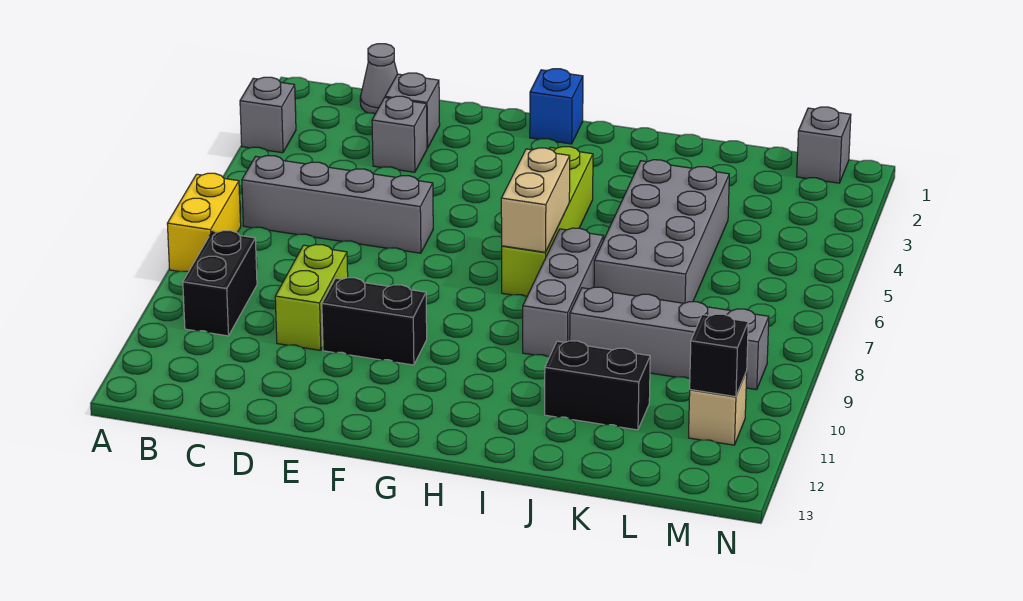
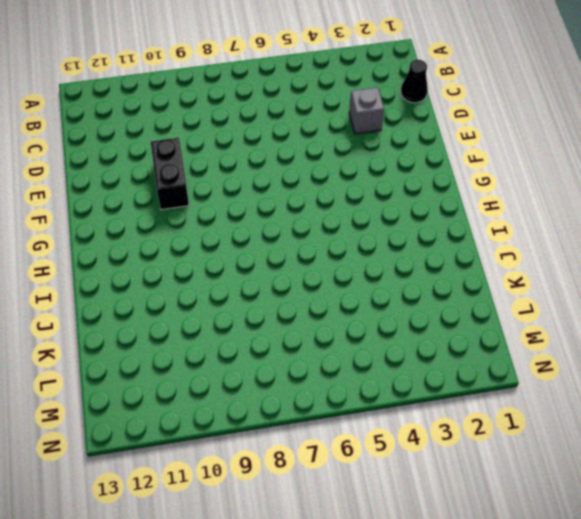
black cone C1 level 1 -> grey cone C1 level 1
none -> grey brick A3 level 1
none -> yellow brick A7:A8 level 1
none -> grey brick B6:E6 level 1

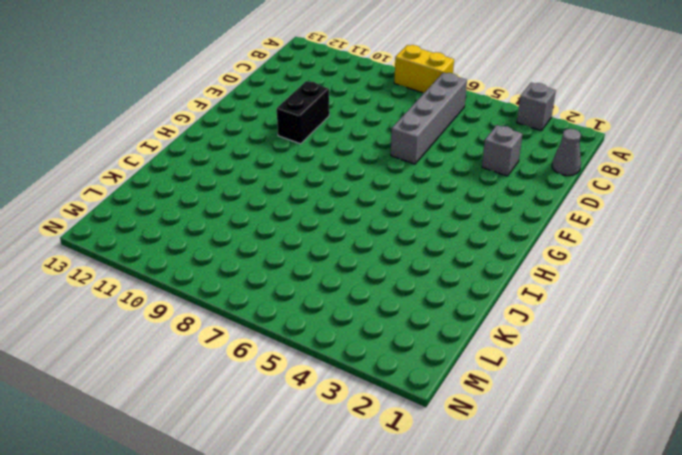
none -> black brick B9:B10 level 1
none -> grey brick D2 level 1
none -> lime brick D9:D10 level 1

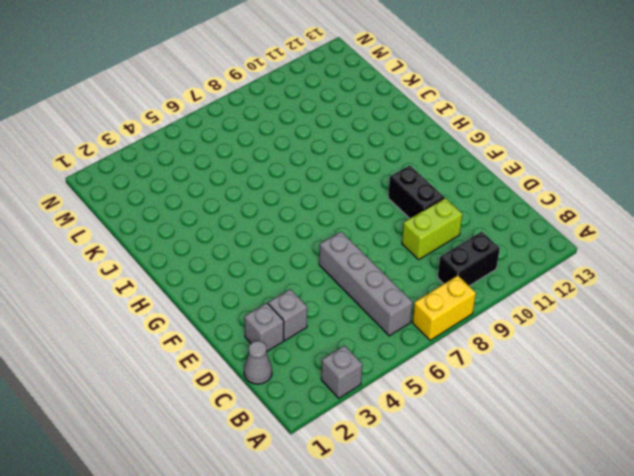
none -> blue brick G1 level 1
none -> lime brick H4:H7 level 1
none -> grey brick I7:I9 level 1

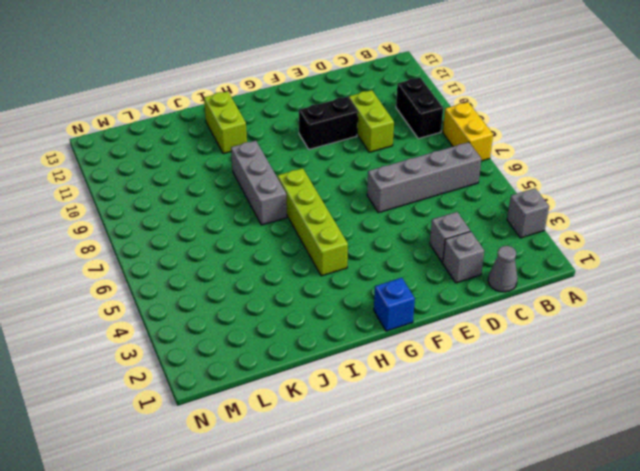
lime brick I11:I12 level 1 -> none
none -> grey brick J4:K7 level 1
none -> grey brick J9:M9 level 1
none -> black brick J11:K11 level 1

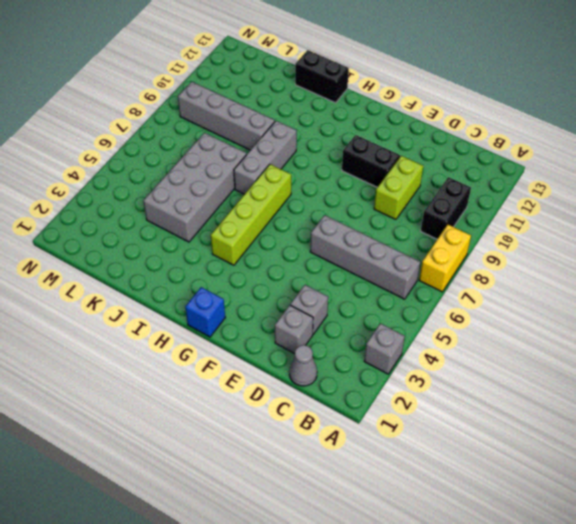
black brick I13:J13 level 1 -> black brick J11:K11 level 1
none -> grey brick M1 level 1
none -> tan brick M11 level 1
none -> tan brick H6:H7 level 2

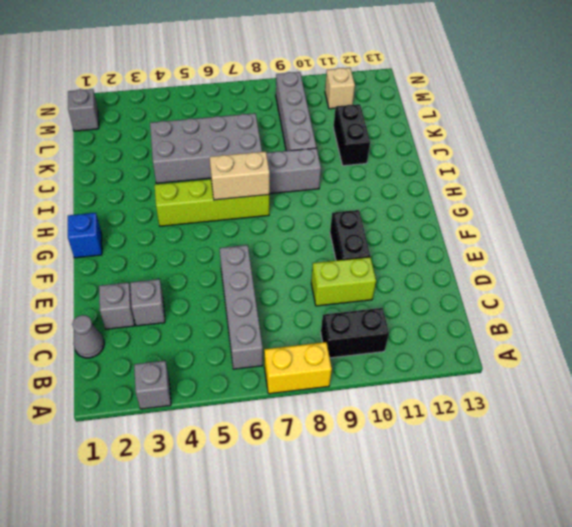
none -> black brick M11 level 2

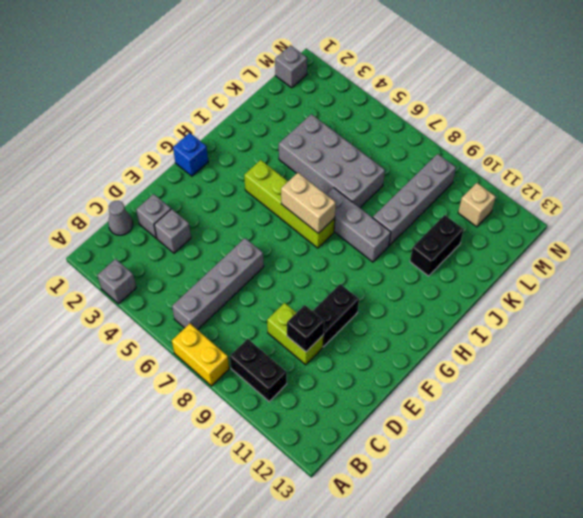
black brick D10 level 2 -> black brick M11 level 2

